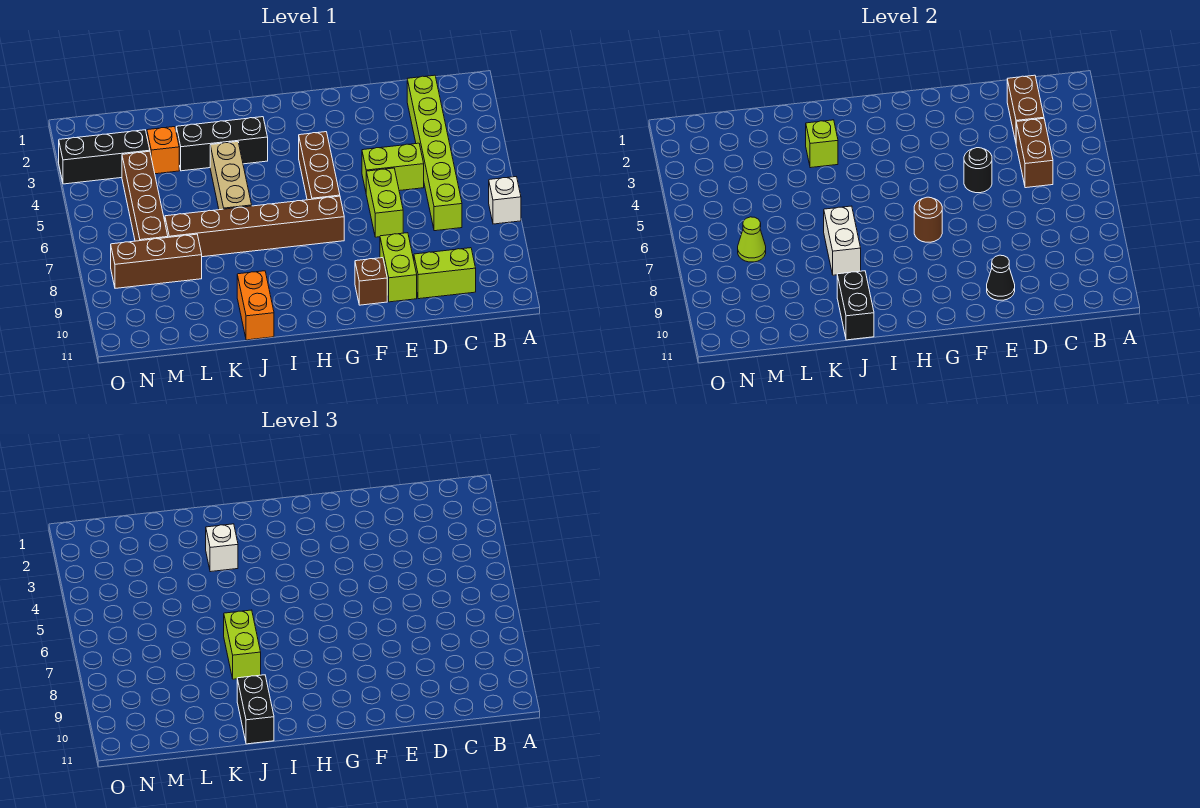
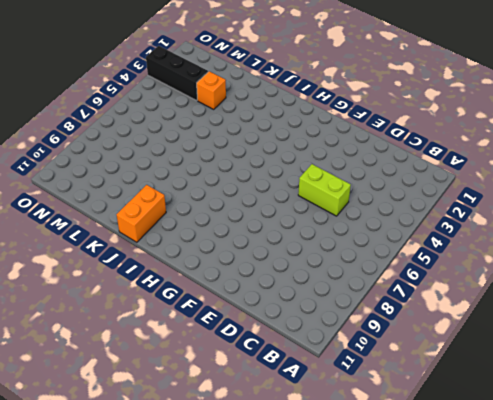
none -> white brick A7 level 1
none -> lime brick C2:C7 level 1
none -> lime brick C10:D10 level 1

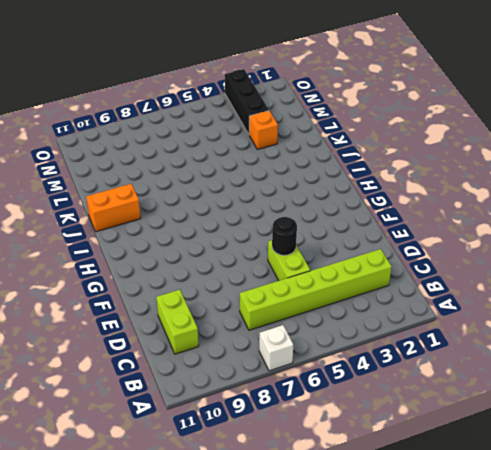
none -> lime brick E6:E7 level 1
none -> lime brick E9:E10 level 1
none -> brown brick F10 level 1

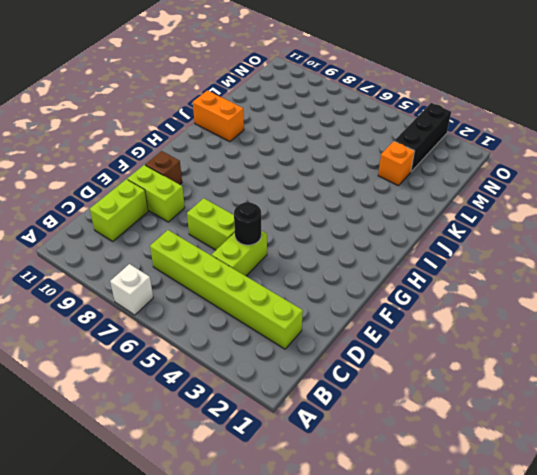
none -> brown brick G4:G6 level 1
none -> brown brick G7:L7 level 1
none -> black brick I3:K3 level 1

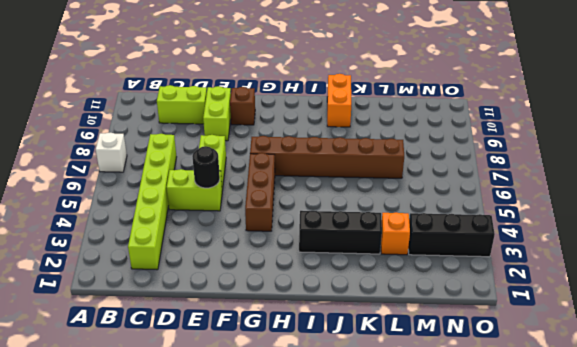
none -> tan brick J4:J6 level 1
none -> brown brick L8:N8 level 1
none -> brown brick M4:M7 level 1

